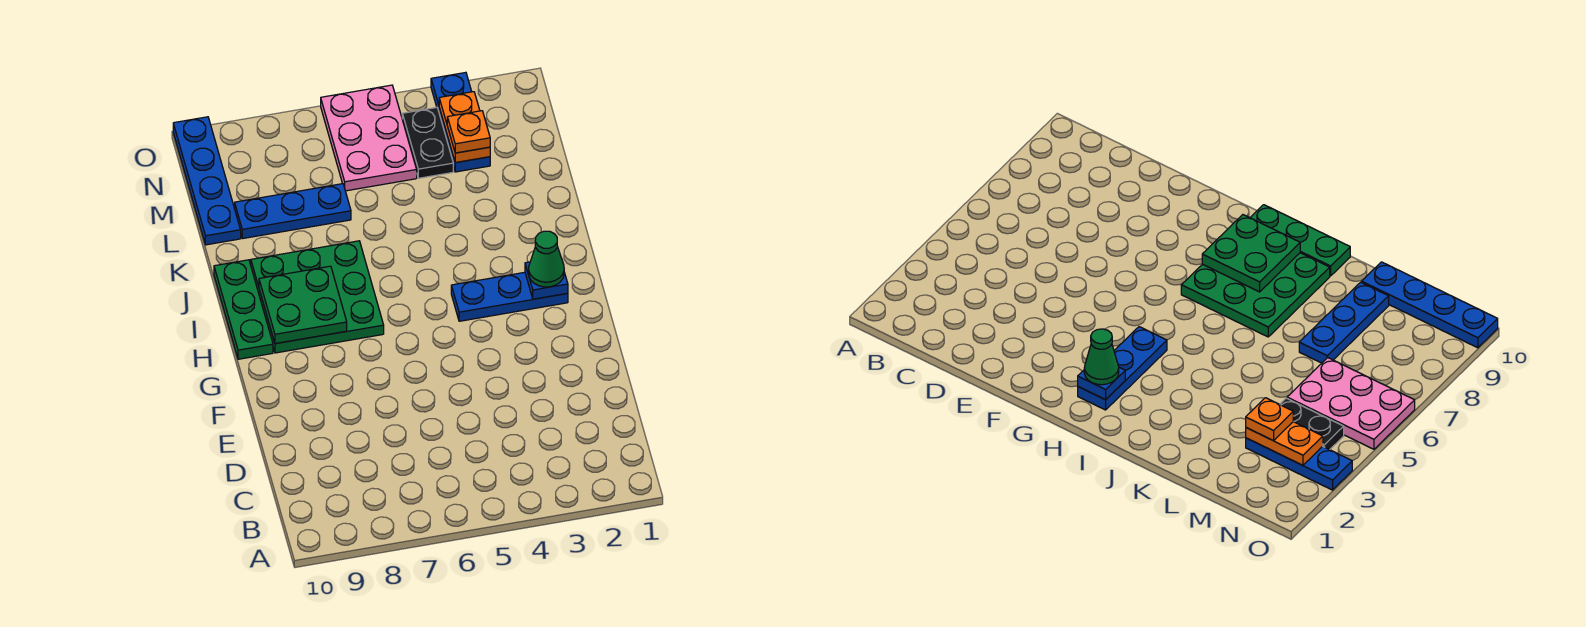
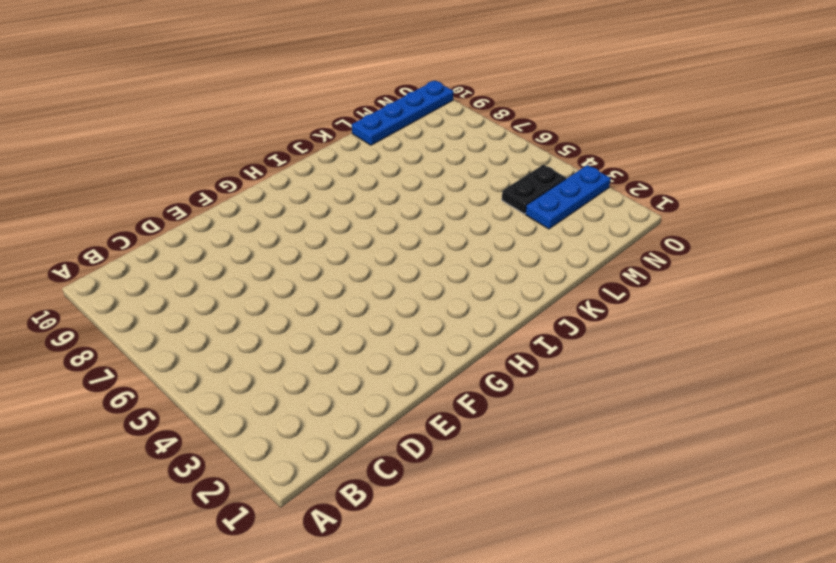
none -> blue plate H2:H4 level 1
none -> green plate H7:J9 level 1
none -> green plate H10:J10 level 1

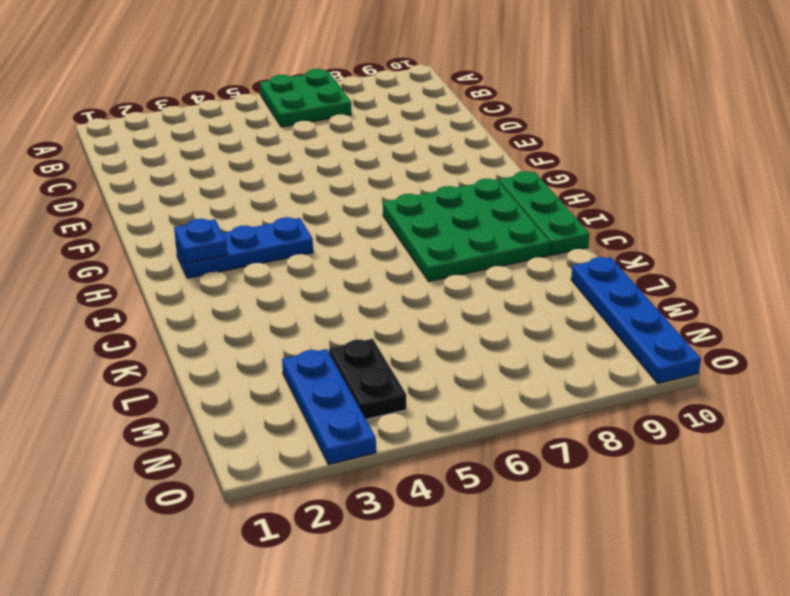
green plate A6:B7 level 1 -> green plate H8:I9 level 2
none -> blue plate L7:L9 level 1
none -> pink plate M5:O6 level 1
none -> orange plate M3:N3 level 2

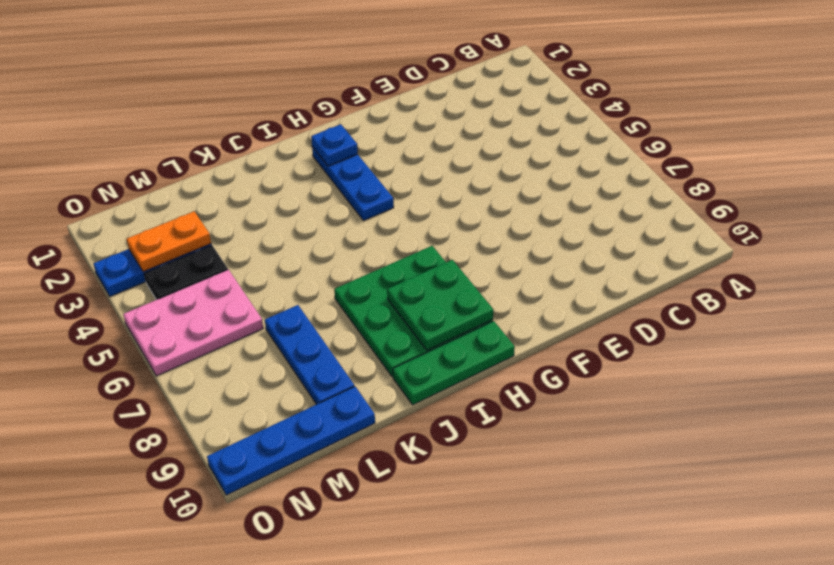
none -> green cone H2 level 3
none -> orange plate M3 level 3

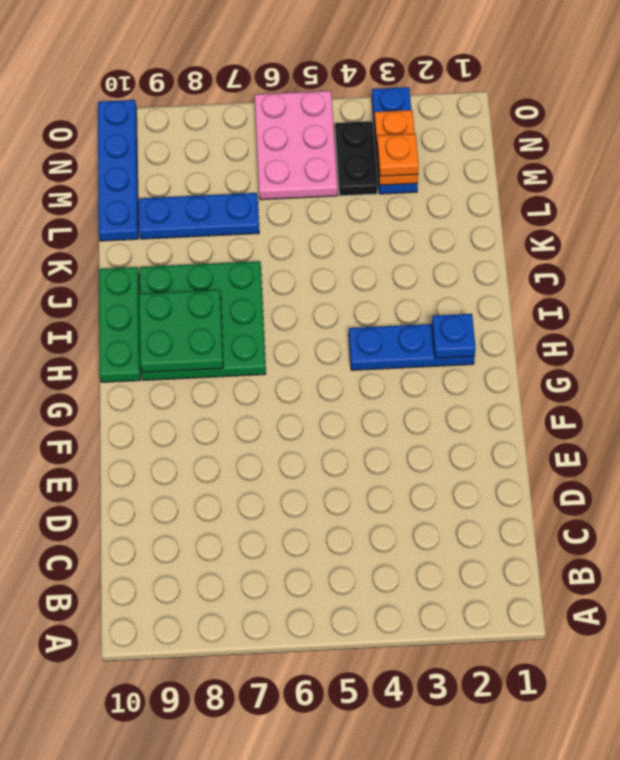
none -> green cone H2 level 3

